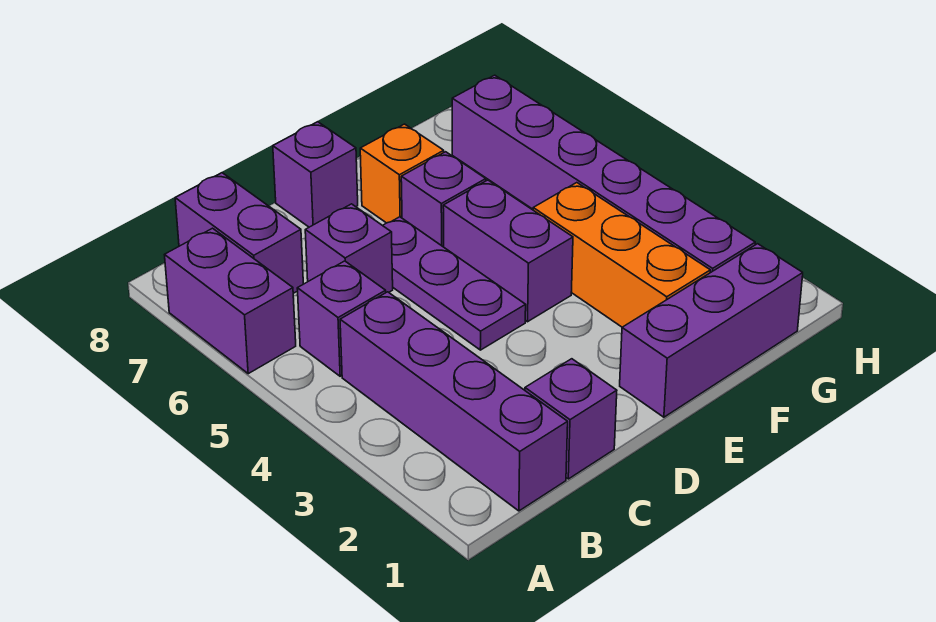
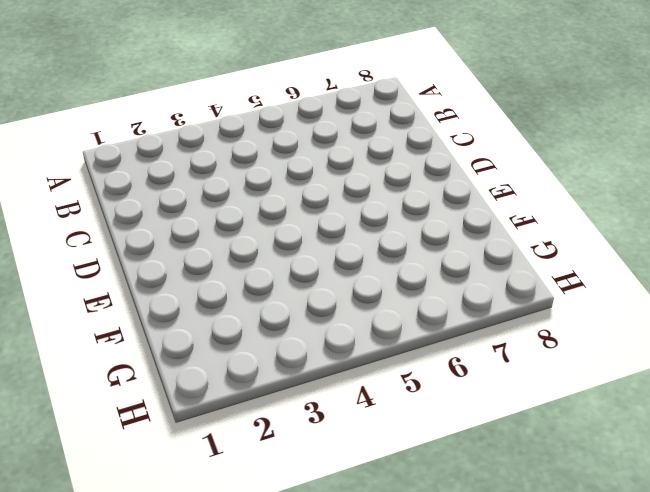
none -> purple brick A6:A7 level 1
none -> purple brick B1:B4 level 1
none -> purple brick B5 level 1

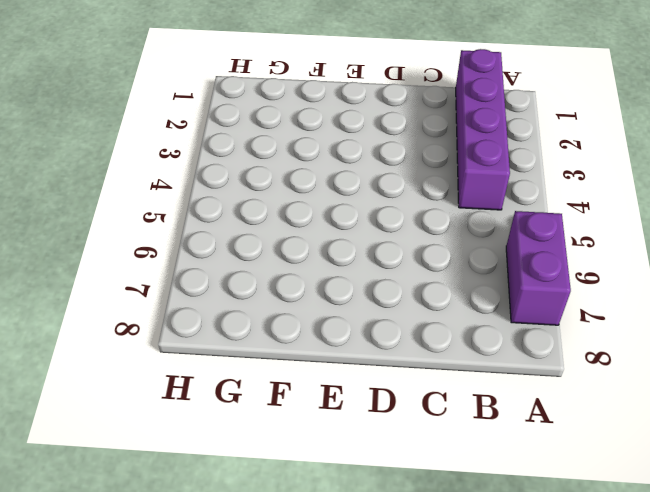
none -> purple brick B5 level 1
none -> purple brick B7:B8 level 1
none -> purple brick C1 level 1

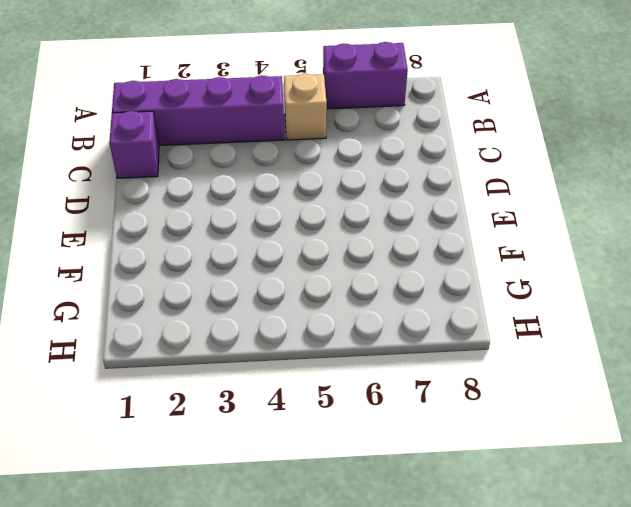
tan brick B5 level 1 -> purple brick B5 level 1
none -> purple brick B7:B8 level 1
none -> purple brick C6 level 1
none -> purple plate D4:D6 level 1

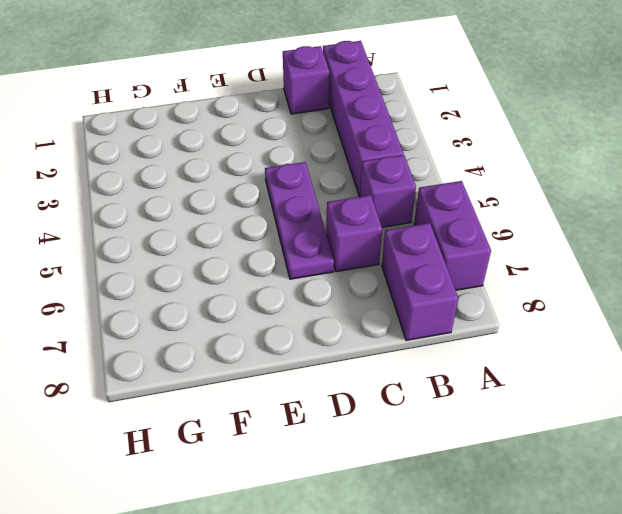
none -> purple brick D8 level 1
none -> purple brick E1:G1 level 1
none -> purple brick E4:E5 level 1

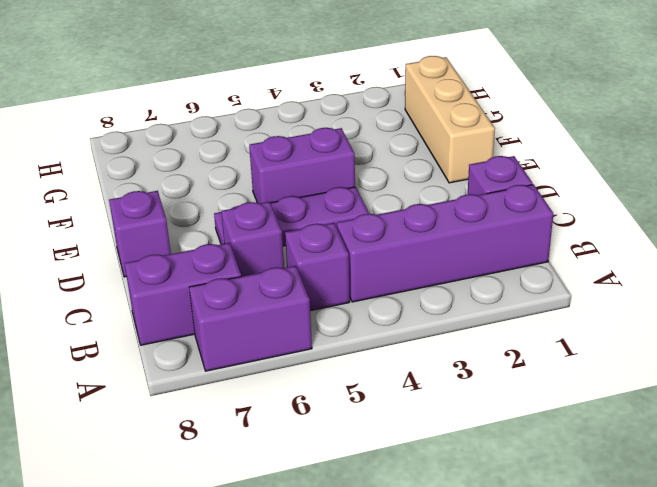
tan brick E1:G1 level 1 -> purple brick E1:G1 level 1
none -> purple brick E6 level 1
none -> orange brick E7 level 1
none -> orange brick F2:F4 level 1

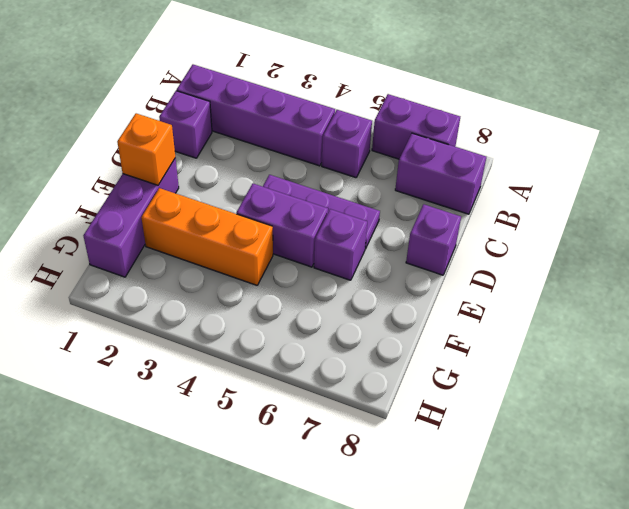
orange brick E1 level 2 -> orange brick E7 level 1
none -> purple brick C6 level 1
none -> purple brick G2:G7 level 1

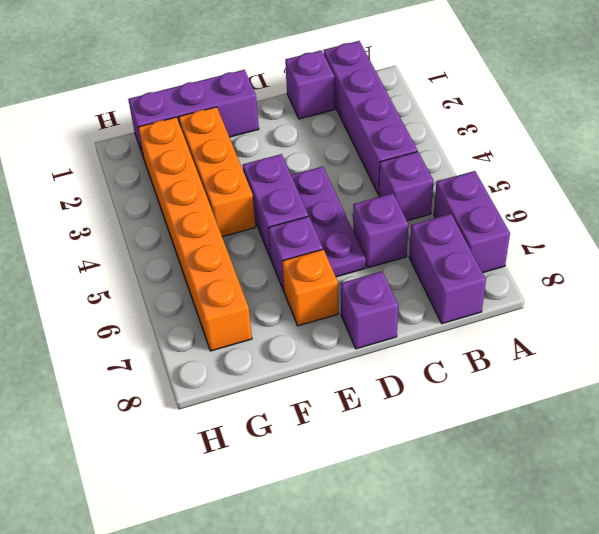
orange brick G2:G7 level 1 -> purple brick G2:G7 level 1

